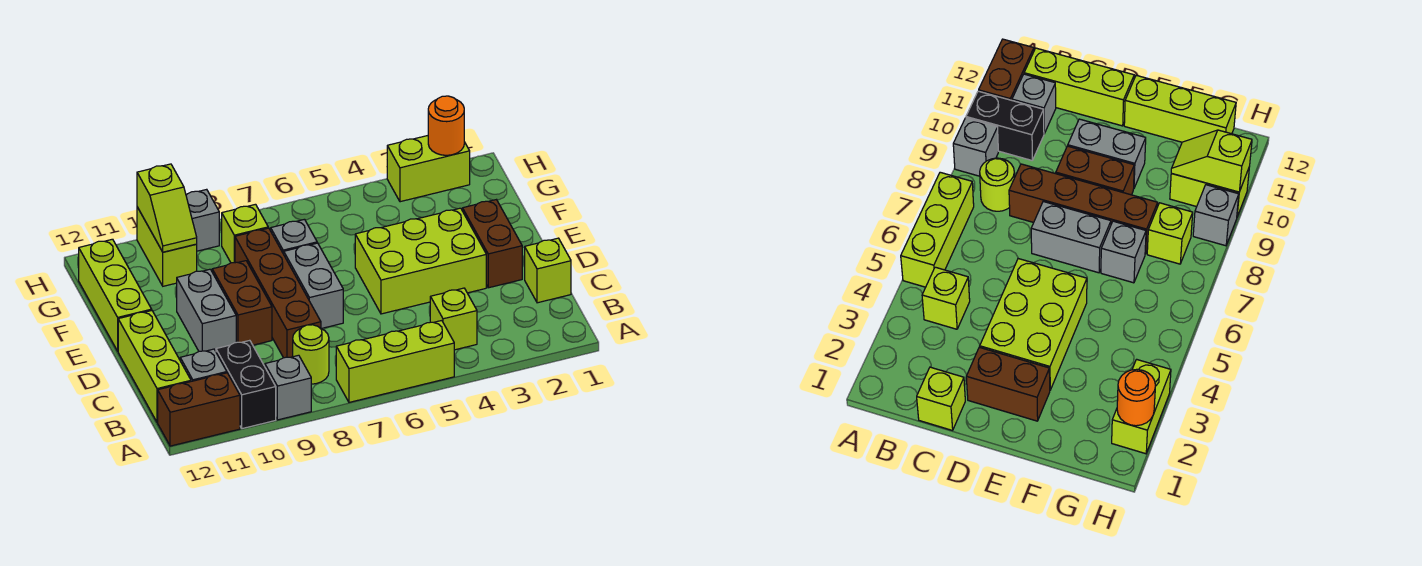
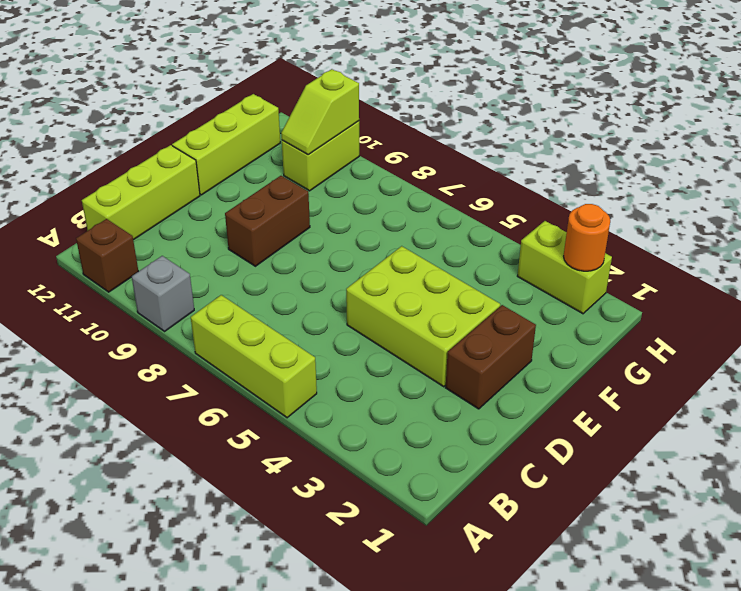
brown brick A11 level 1 -> brown brick A11:A12 level 1
none -> black brick A10:B10 level 1
none -> lime brick B4 level 1
none -> lime round brick B8 level 1

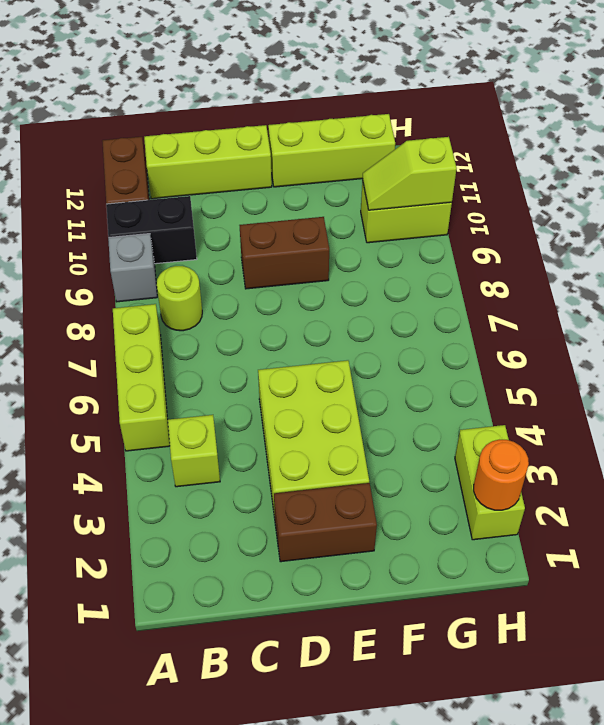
none -> grey brick B11 level 1
none -> lime brick C1 level 1
none -> brown brick C8:F8 level 1

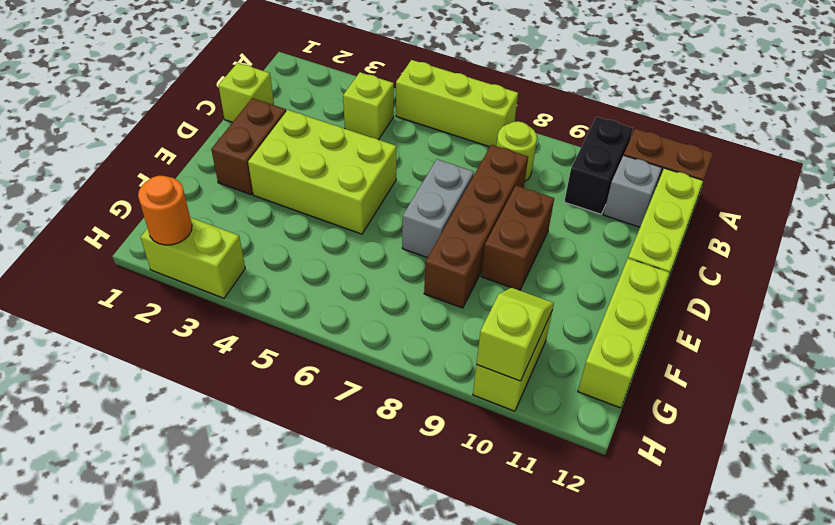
none -> grey brick A9 level 1
none -> grey brick D10:E10 level 1
none -> grey brick F7 level 1

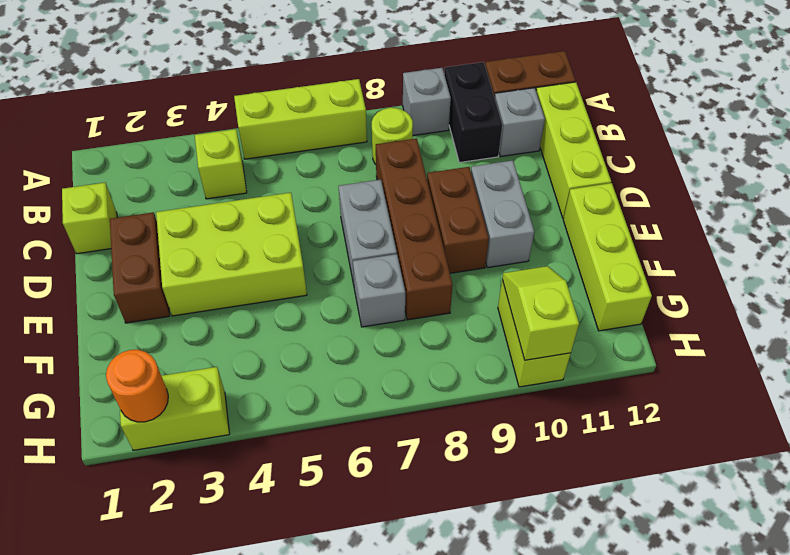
none -> lime brick G8 level 1
none -> grey brick H9 level 1

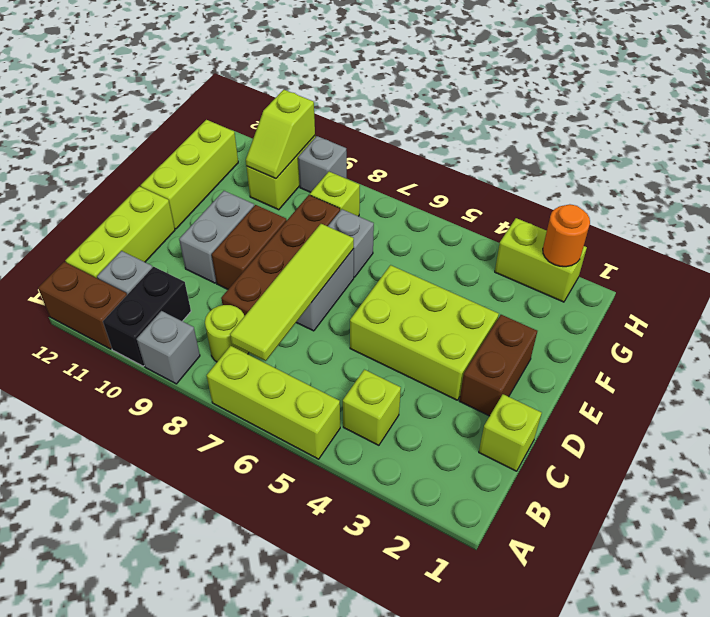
lime tile B7:E7 level 2 -> none

